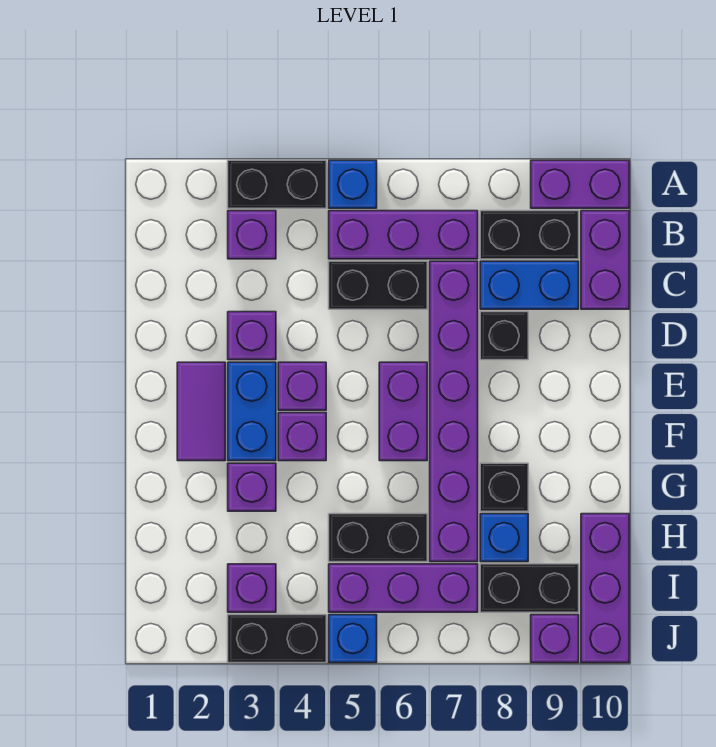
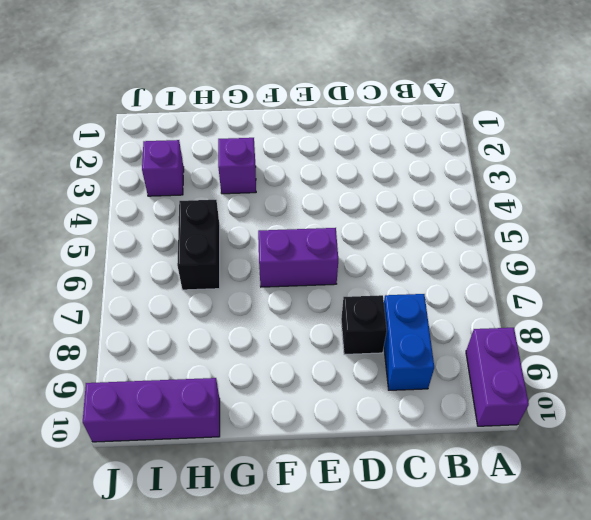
none -> black brick A3:A4 level 1
none -> blue brick A5 level 1
none -> purple brick B3 level 1

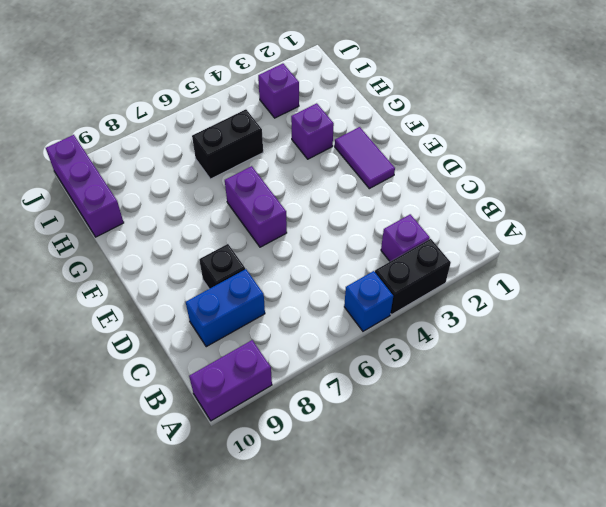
none -> purple brick B5:B7 level 1
none -> black brick B8:B9 level 1
none -> purple brick B10:C10 level 1

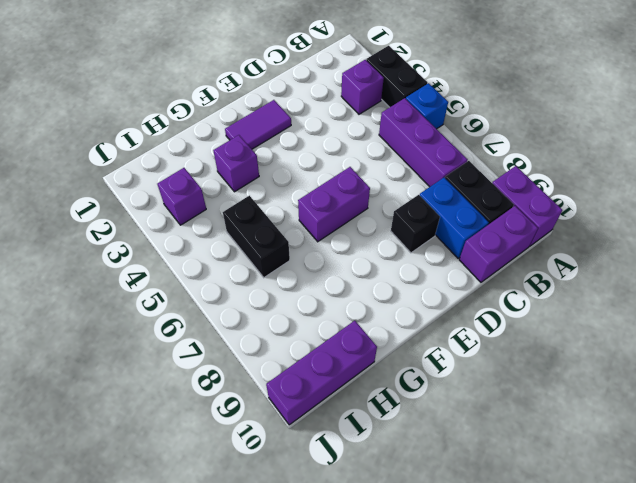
none -> black brick C5:C6 level 1
none -> purple brick C7:H7 level 1
none -> purple brick D3 level 1

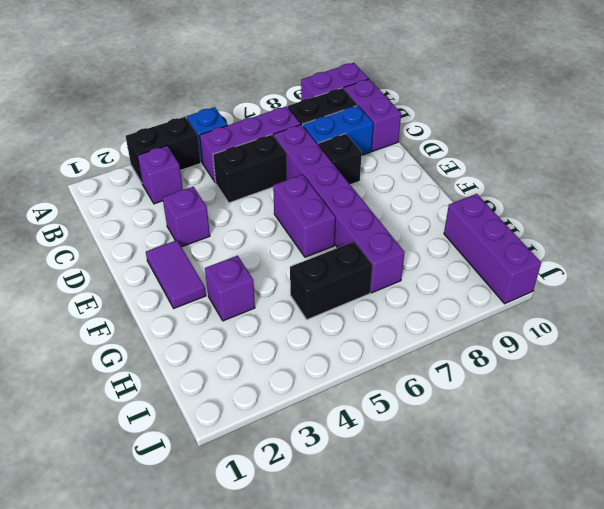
none -> blue brick E3:F3 level 1
none -> purple brick E4 level 1
none -> purple brick F4 level 1

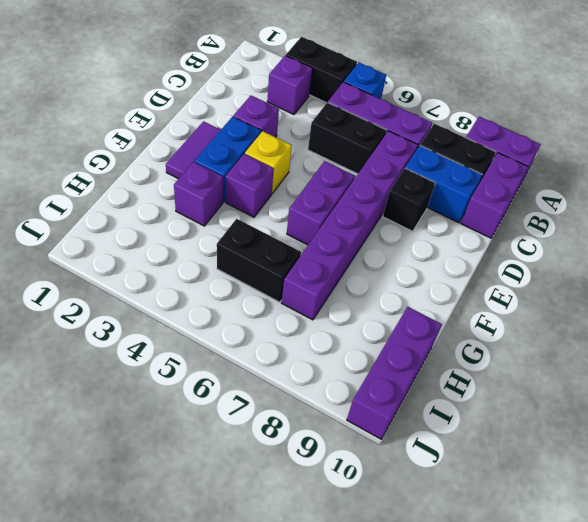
yellow brick E4 level 1 -> purple brick E4 level 1
none -> black brick G8 level 1
none -> blue brick H8 level 1
none -> purple brick I3 level 1

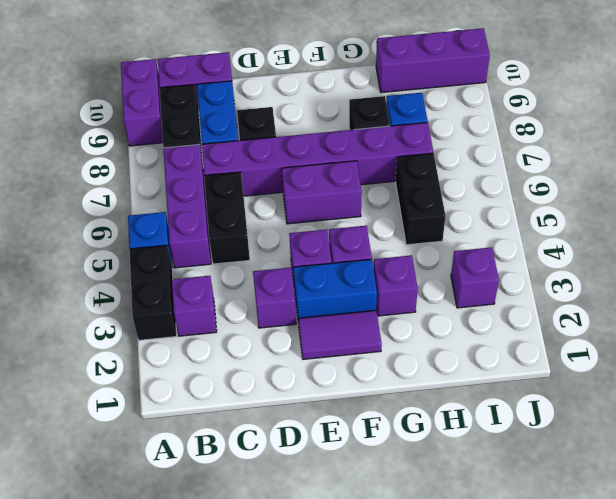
none -> purple brick I5:I7 level 1
none -> black brick I8:I9 level 1
none -> black brick J3:J4 level 1

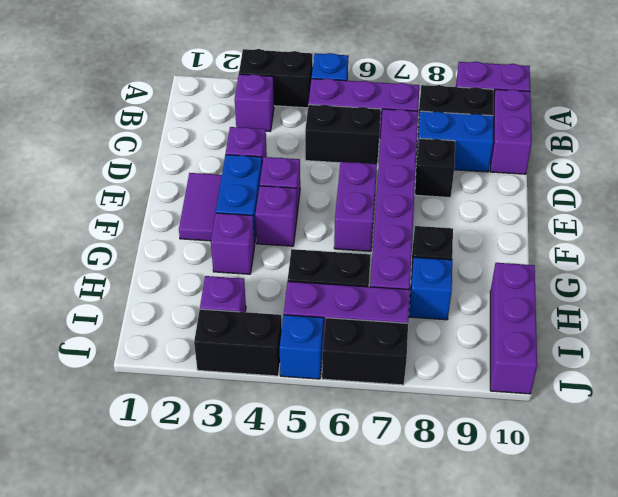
black brick J6:J7 level 1 -> black brick I8:I9 level 1
none -> purple brick J9 level 1

